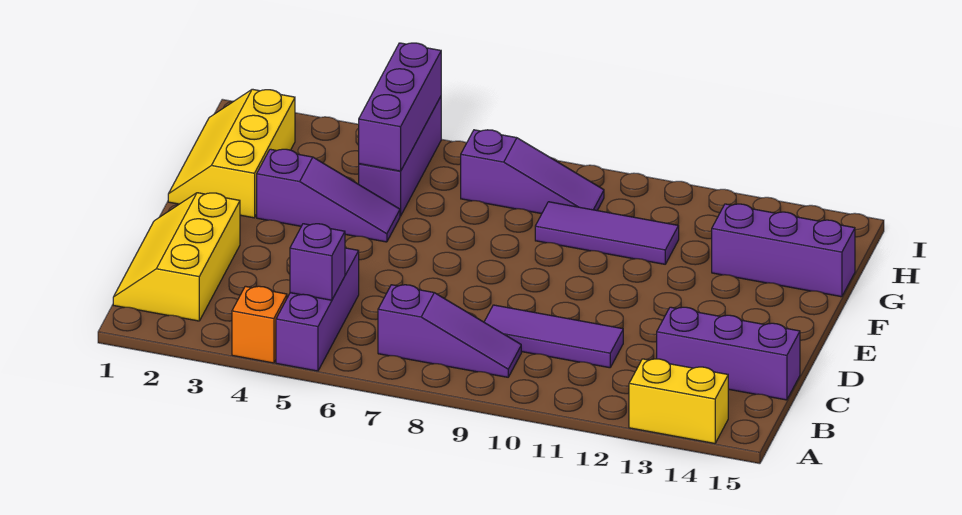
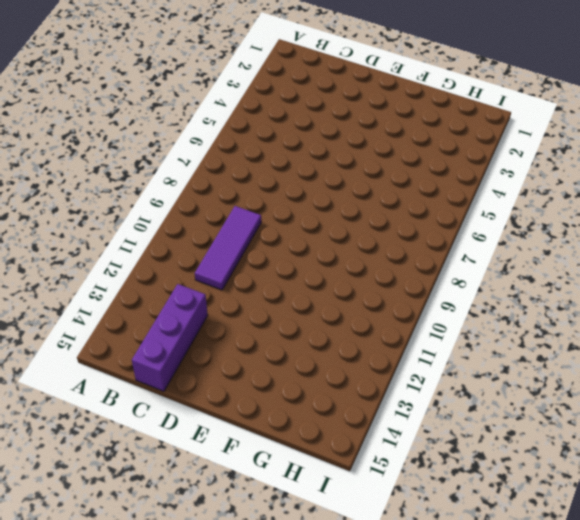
none -> orange brick A4 level 1
none -> purple brick A5:C5 level 1
none -> yellow brick A13:A14 level 1

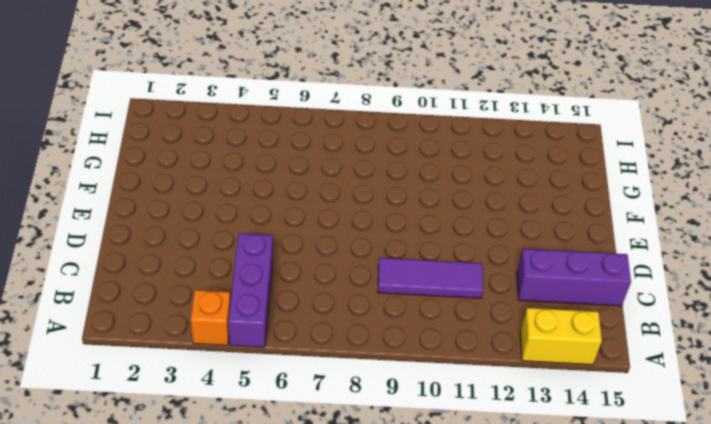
none -> yellow slope B1:D2 level 1 top 2
none -> purple slope B7:B9 level 1 top 7
none -> yellow slope F1:H2 level 1 top 2

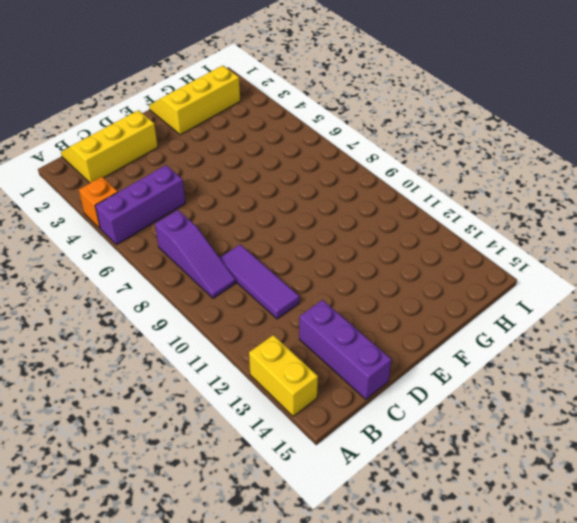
none -> purple slope F3:F5 level 1 top 3
none -> purple brick G5:I5 level 1
none -> purple tile G9:G11 level 1

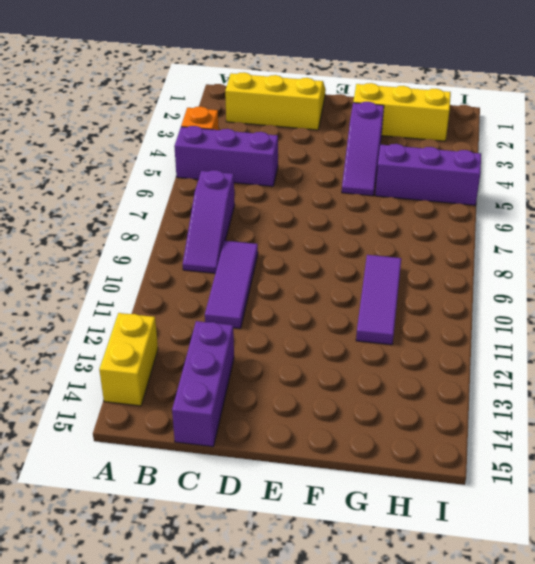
none -> purple brick G13:G15 level 1
none -> purple slope H7:H9 level 1 top 7
none -> purple brick B5 level 2

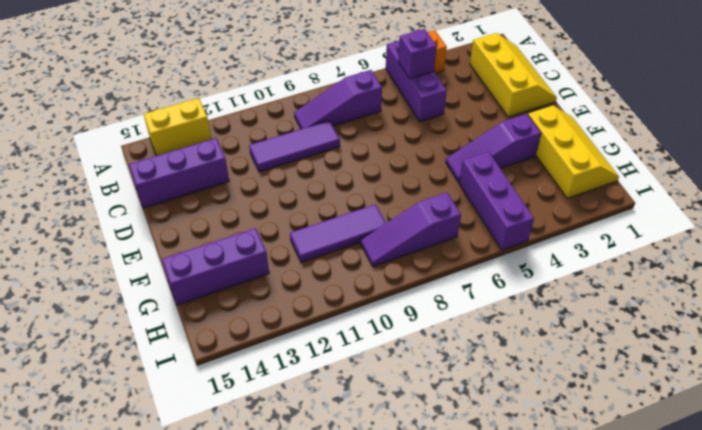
none -> purple brick G5:I5 level 2

